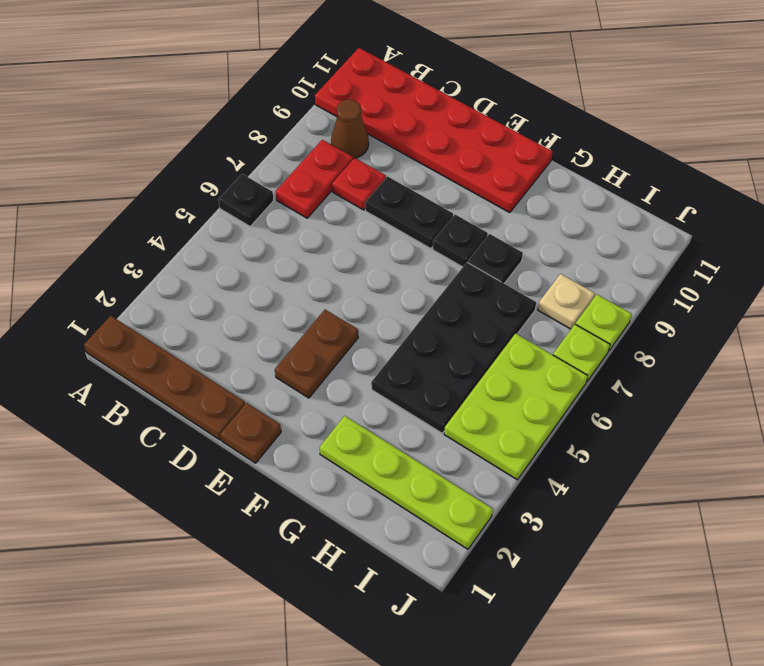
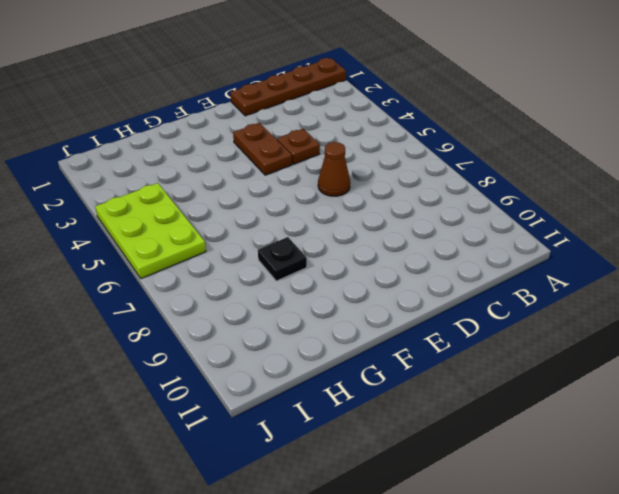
brown plate D4 level 1 -> brown plate E1 level 1
brown cone D6 level 1 -> brown cone B9 level 1
none -> black plate A6 level 1
none -> red plate A10:F11 level 1
none -> red plate B7:B8 level 1

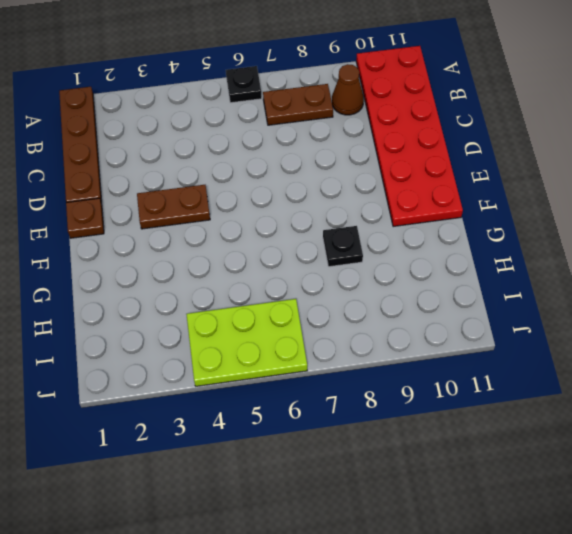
brown plate B7:B8 level 1 -> red plate B7:B8 level 1
none -> red plate C8 level 1
none -> black plate D8:E8 level 1
none -> black plate F8 level 1

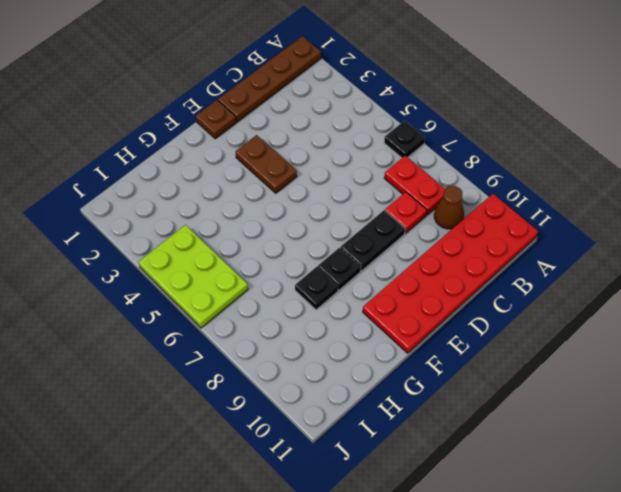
none -> lime plate G2:J2 level 1
none -> black plate G4:H7 level 1
none -> tan plate I8 level 1

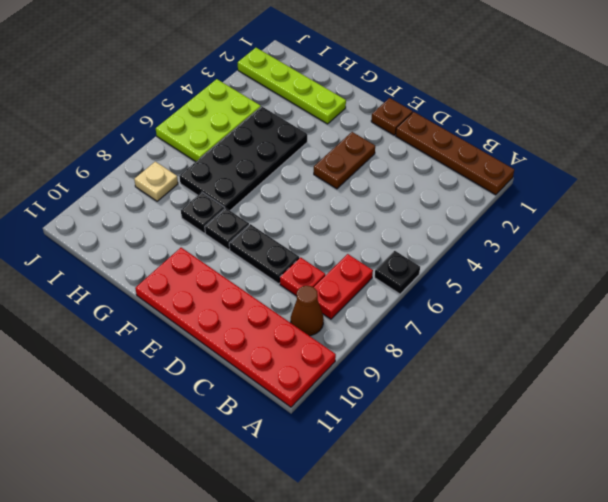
none -> lime plate J7 level 1
none -> lime plate J8 level 1

